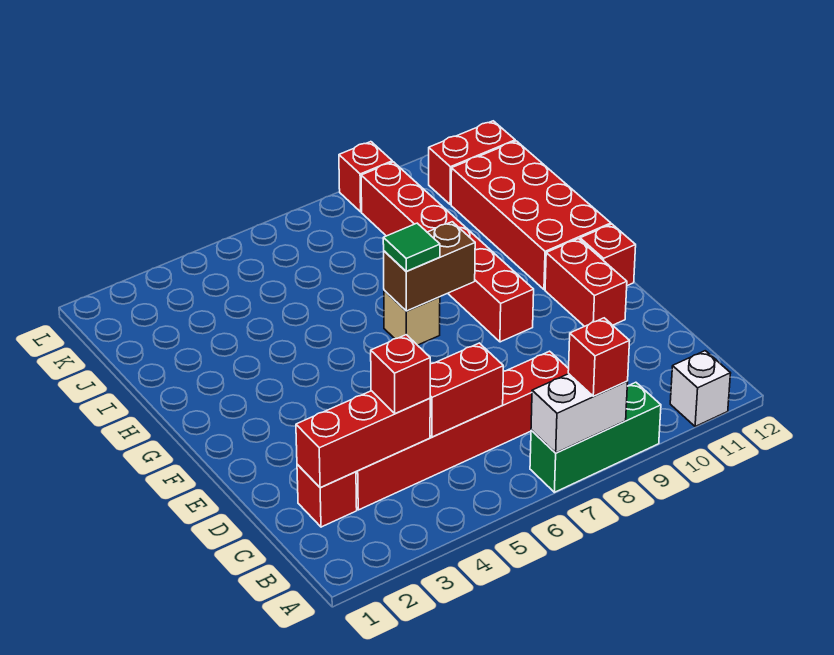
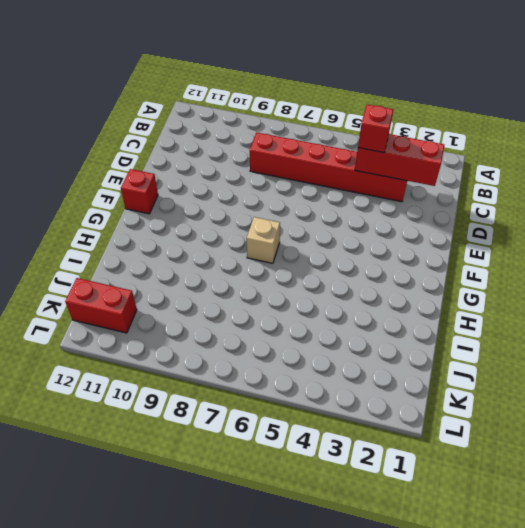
none -> green brick A7:A9 level 1
none -> white brick A11 level 1
none -> red brick C2 level 1

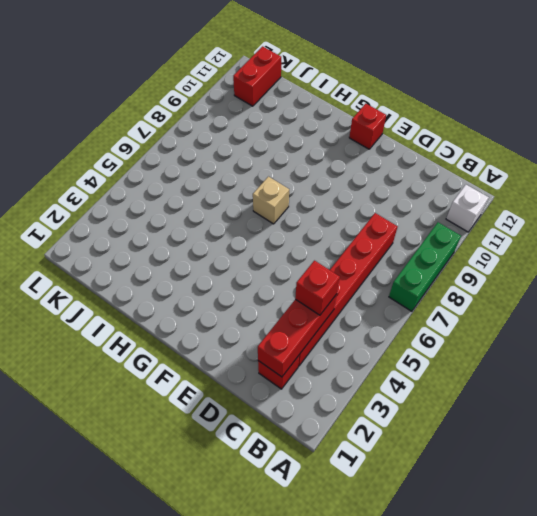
none -> red brick E11:F11 level 1
none -> red brick F9:K9 level 1
none -> red brick G11:J12 level 1

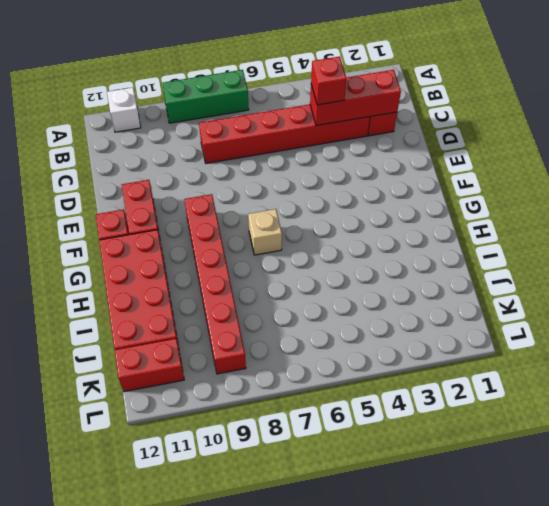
none -> red brick L9 level 1
none -> white brick A7:A8 level 2
none -> red brick C5:C6 level 2

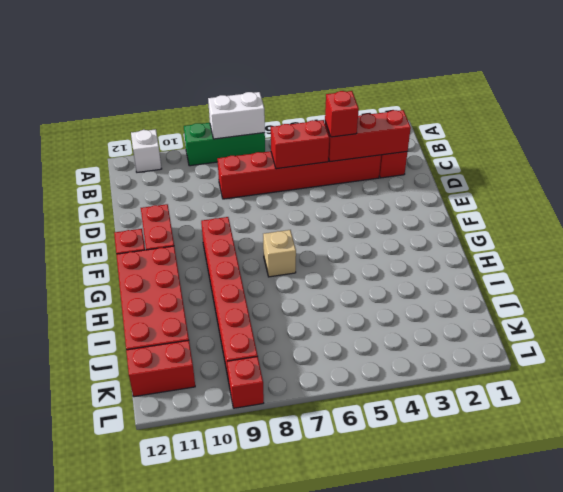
none -> brown brick G7:G8 level 2
none -> red brick A8 level 3
none -> green tile G7 level 3

